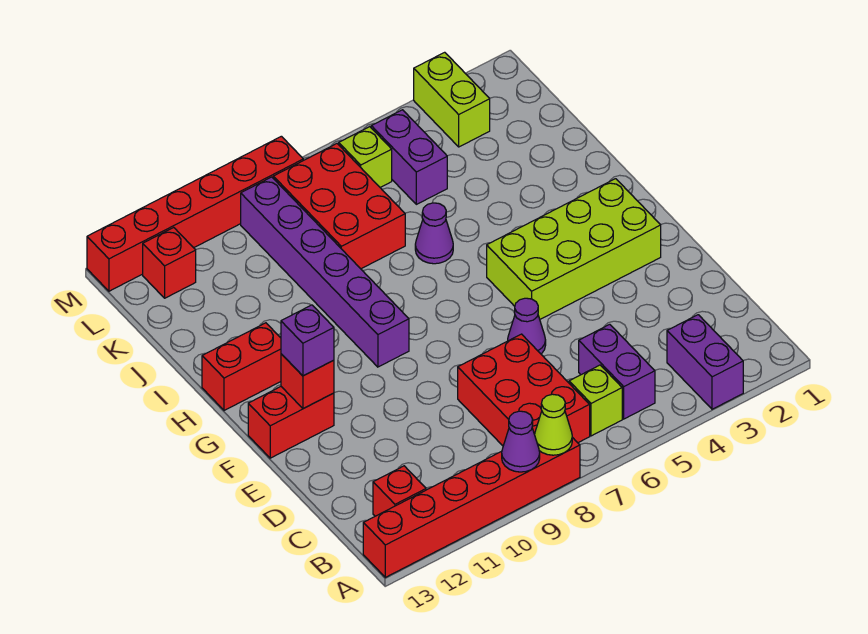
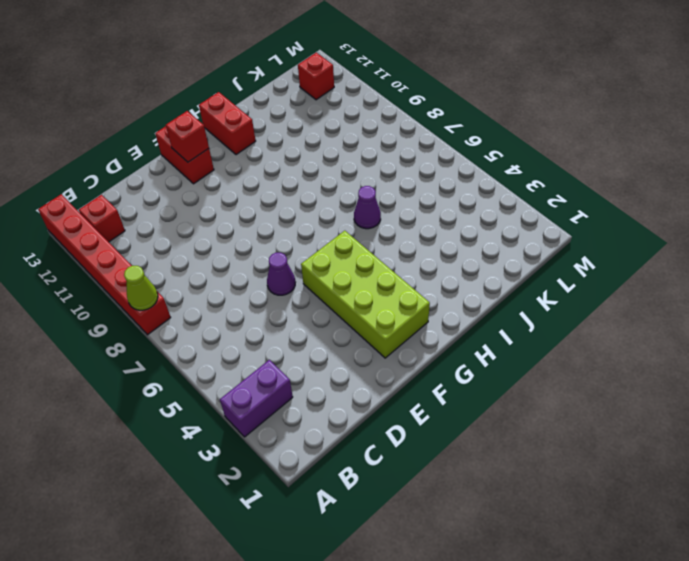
none -> purple brick B5:C5 level 1
none -> lime brick B6 level 1
none -> red brick B7:D8 level 1

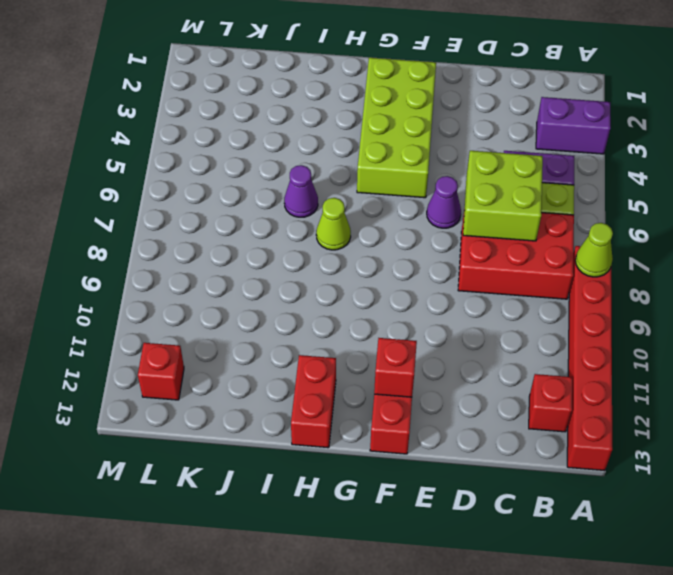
lime brick C6:D7 level 2 -> none
lime cone H7 level 1 -> none
none -> purple brick G9:L9 level 1
none -> red brick J7:L8 level 1
none -> purple brick K5:L5 level 1

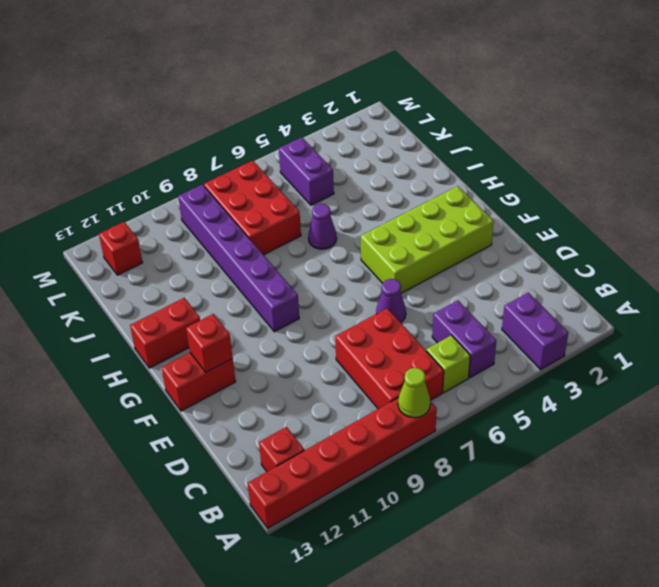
none -> lime brick L3:M3 level 1
none -> lime brick L6 level 1
none -> red brick M8:M13 level 1

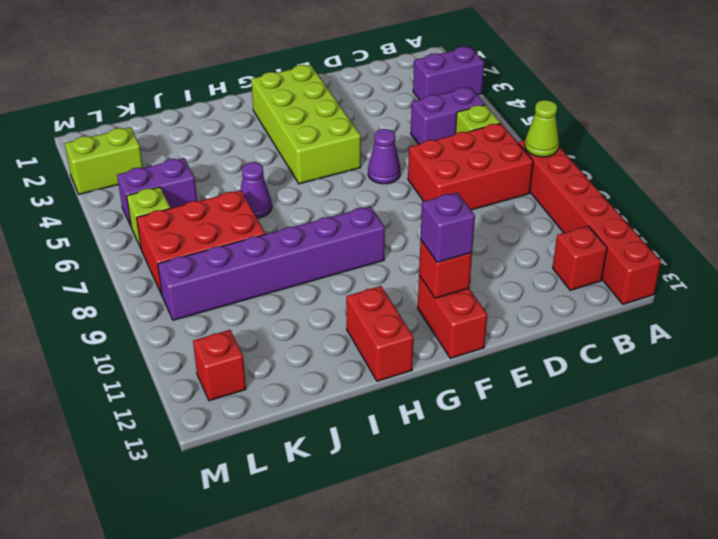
none -> red brick M8:M13 level 1
none -> purple cone A9 level 2

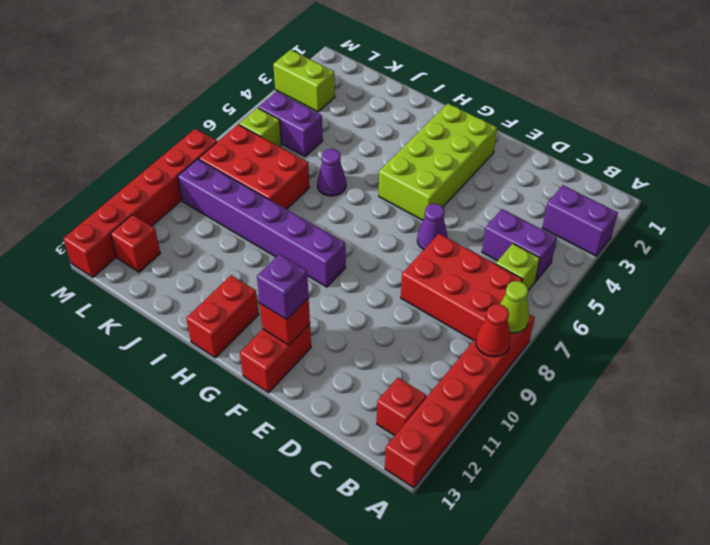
red cone A9 level 2 -> purple cone A9 level 2

